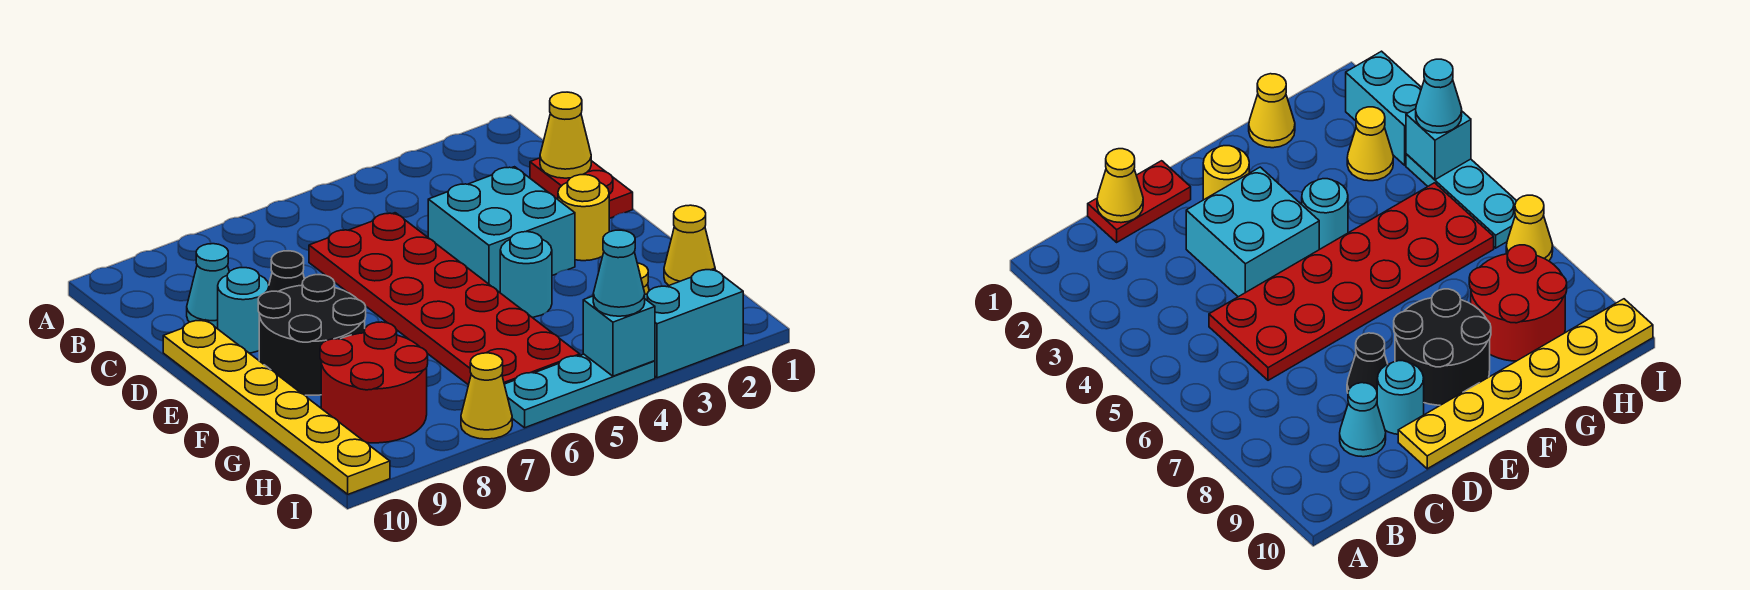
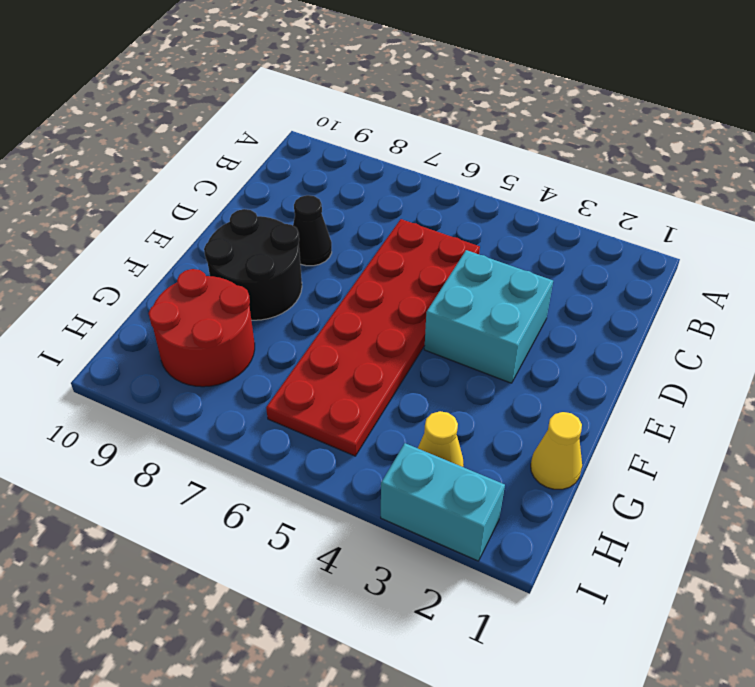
none -> red plate C1:D1 level 1
none -> cyan cone C9 level 1
none -> cyan round brick D9 level 1

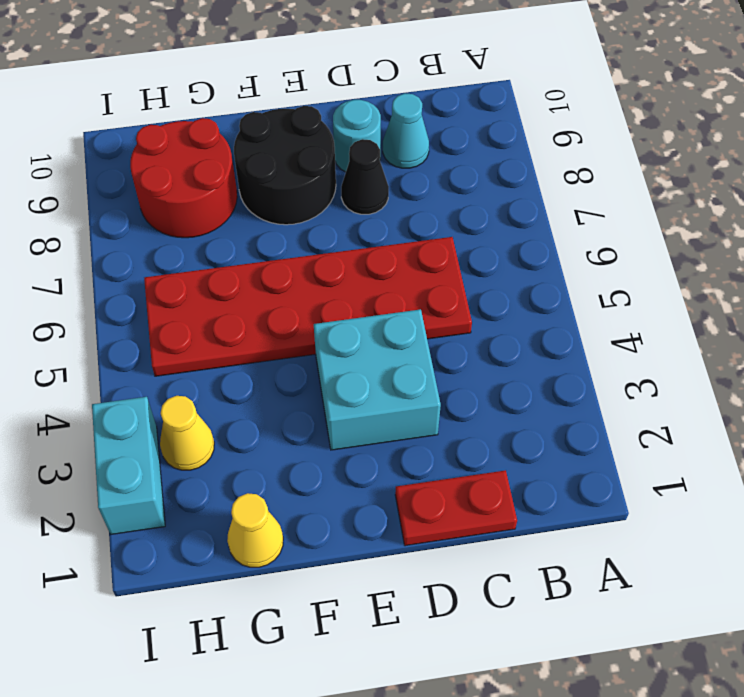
none -> yellow plate D10:I10 level 1
none -> yellow round brick E2 level 1
none -> cyan round brick F4 level 1

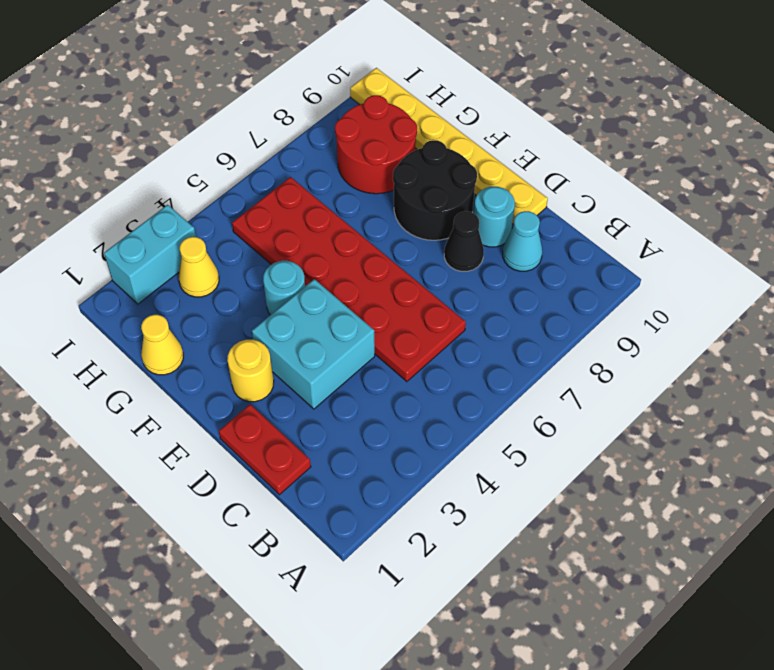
none -> cyan plate I4:I6 level 1
none -> yellow cone I7 level 1
none -> yellow cone C1 level 2

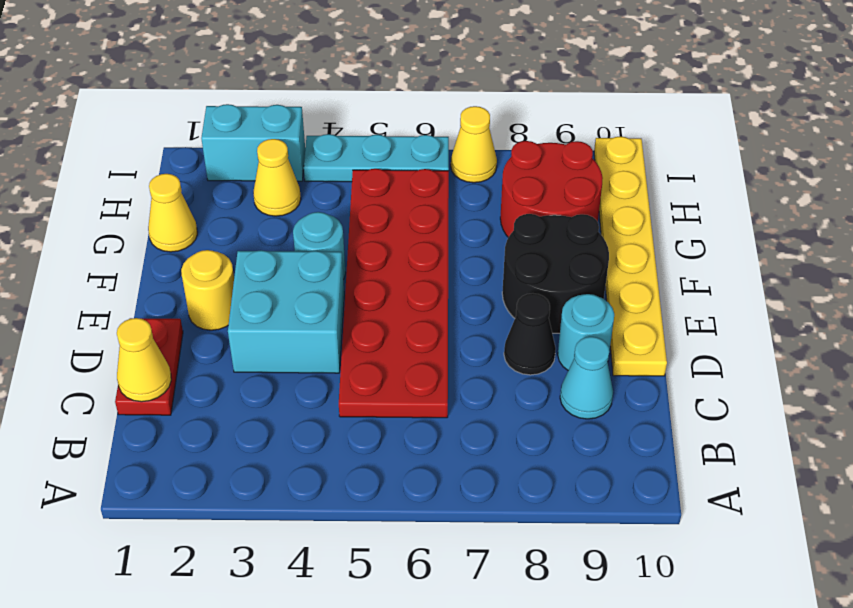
none -> cyan brick I4 level 2
none -> cyan cone I4 level 3

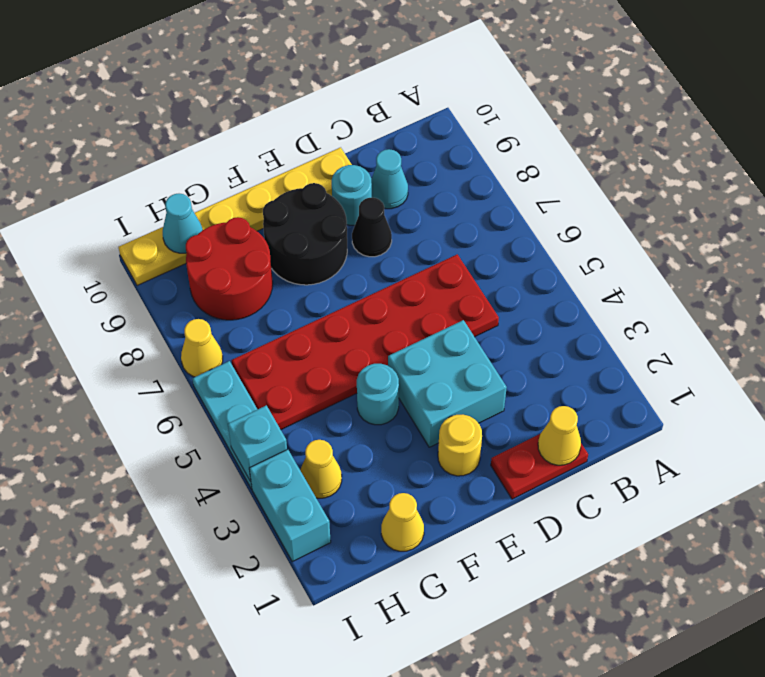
cyan cone H10 level 2 -> cyan cone I4 level 3

